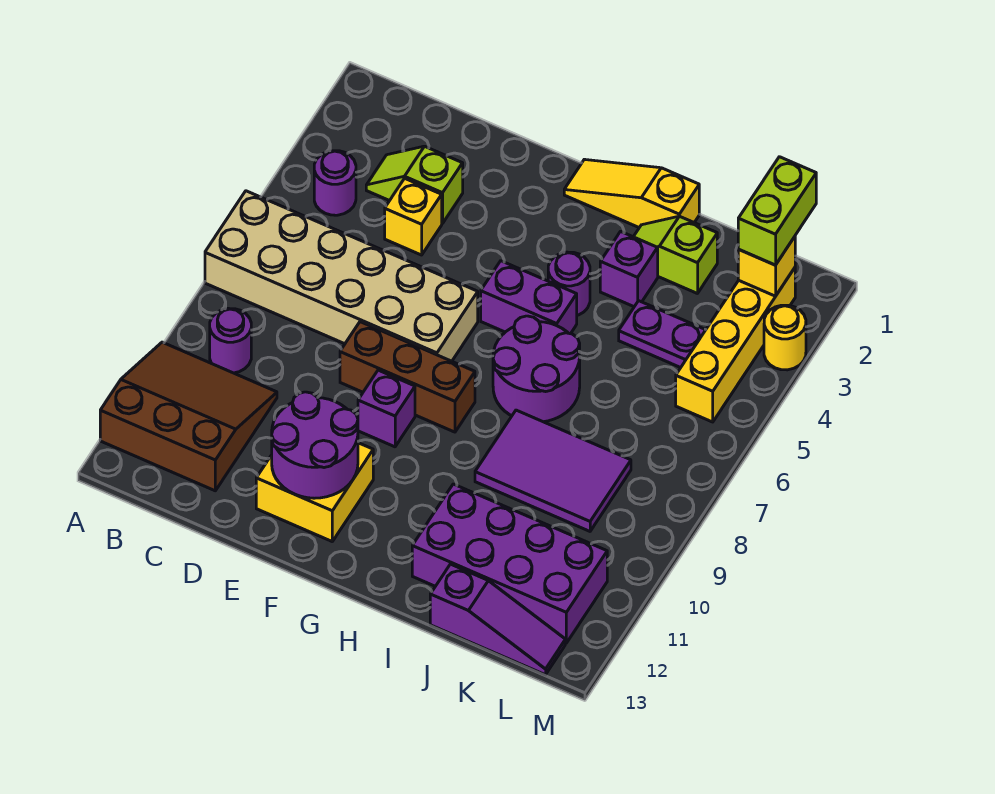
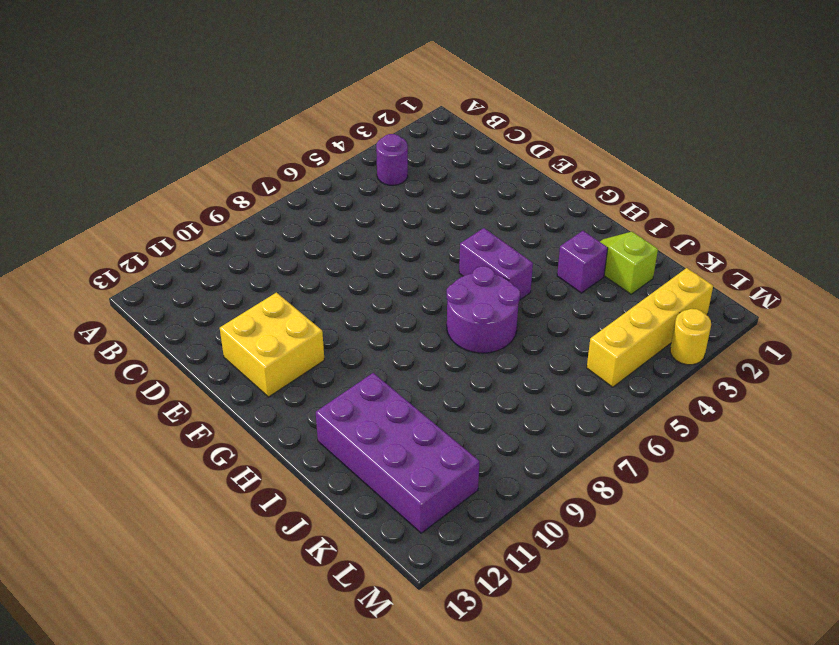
none -> tan brick A6:F7 level 1
none -> brown slope A10:C12 level 1 top 12
none -> purple round brick B9 level 1

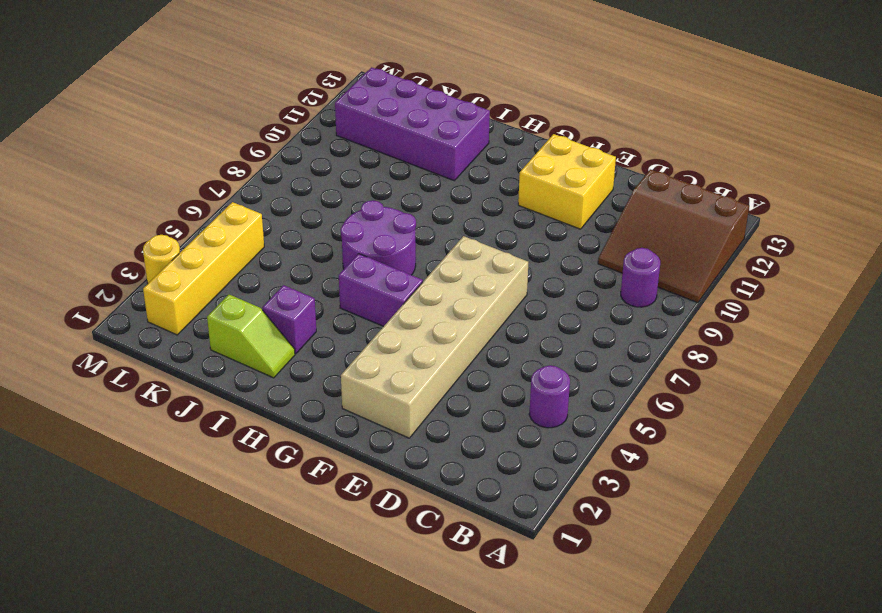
tan brick E2:F7 level 1 -> tan brick A6:F7 level 1
none -> lime slope C3:D3 level 1 top D
none -> yellow brick D4 level 1
none -> brown brick E8:G8 level 1

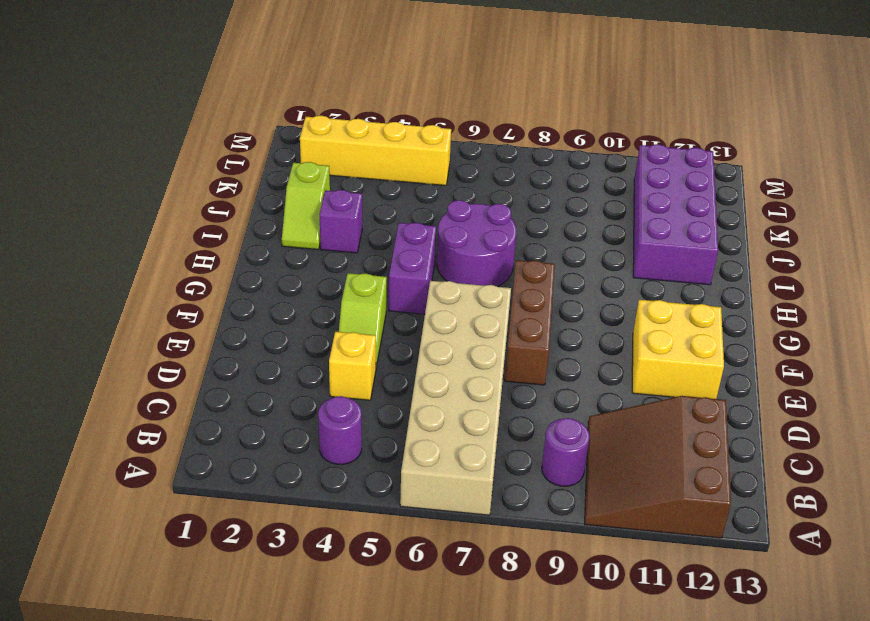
lime slope E4:F4 level 1 top F -> lime slope C3:D3 level 1 top D
none -> purple brick F9 level 1
none -> yellow slope G1:I1 level 1 top I
none -> purple round brick H4 level 1

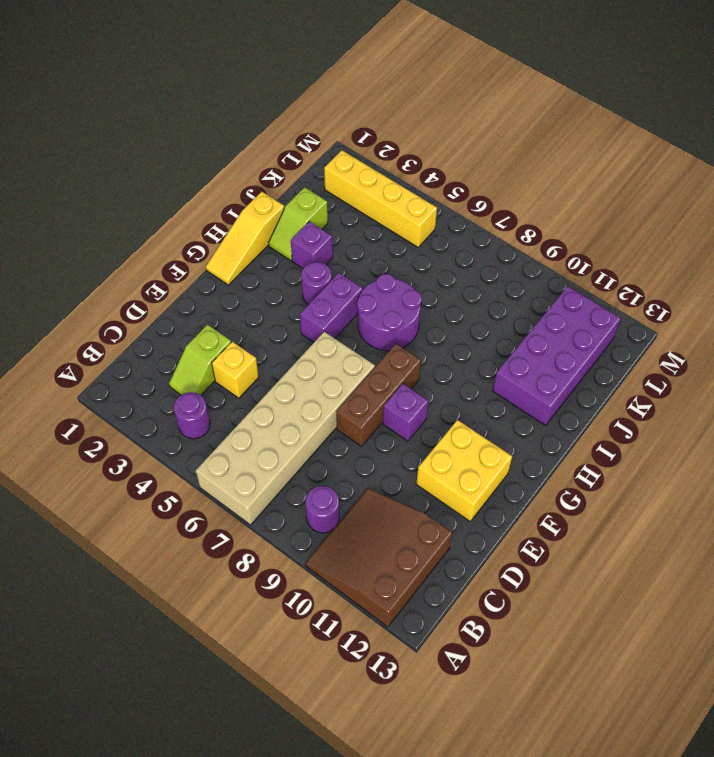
none -> purple tile I8:K9 level 1
none -> purple plate J4:K4 level 1
none -> purple slope J13:L13 level 1 top J

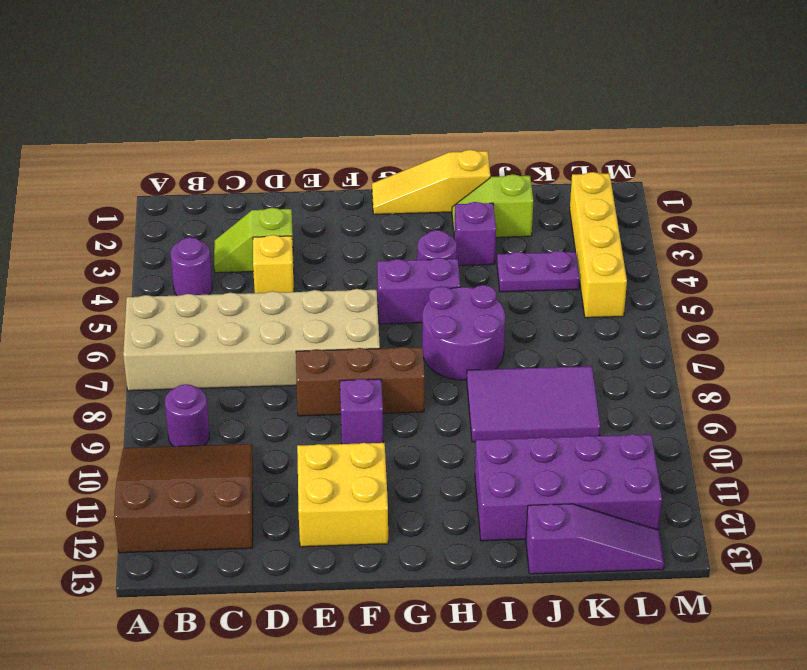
none -> yellow round brick M3 level 1
none -> purple round brick E11:F12 level 2
none -> yellow brick L2 level 2

